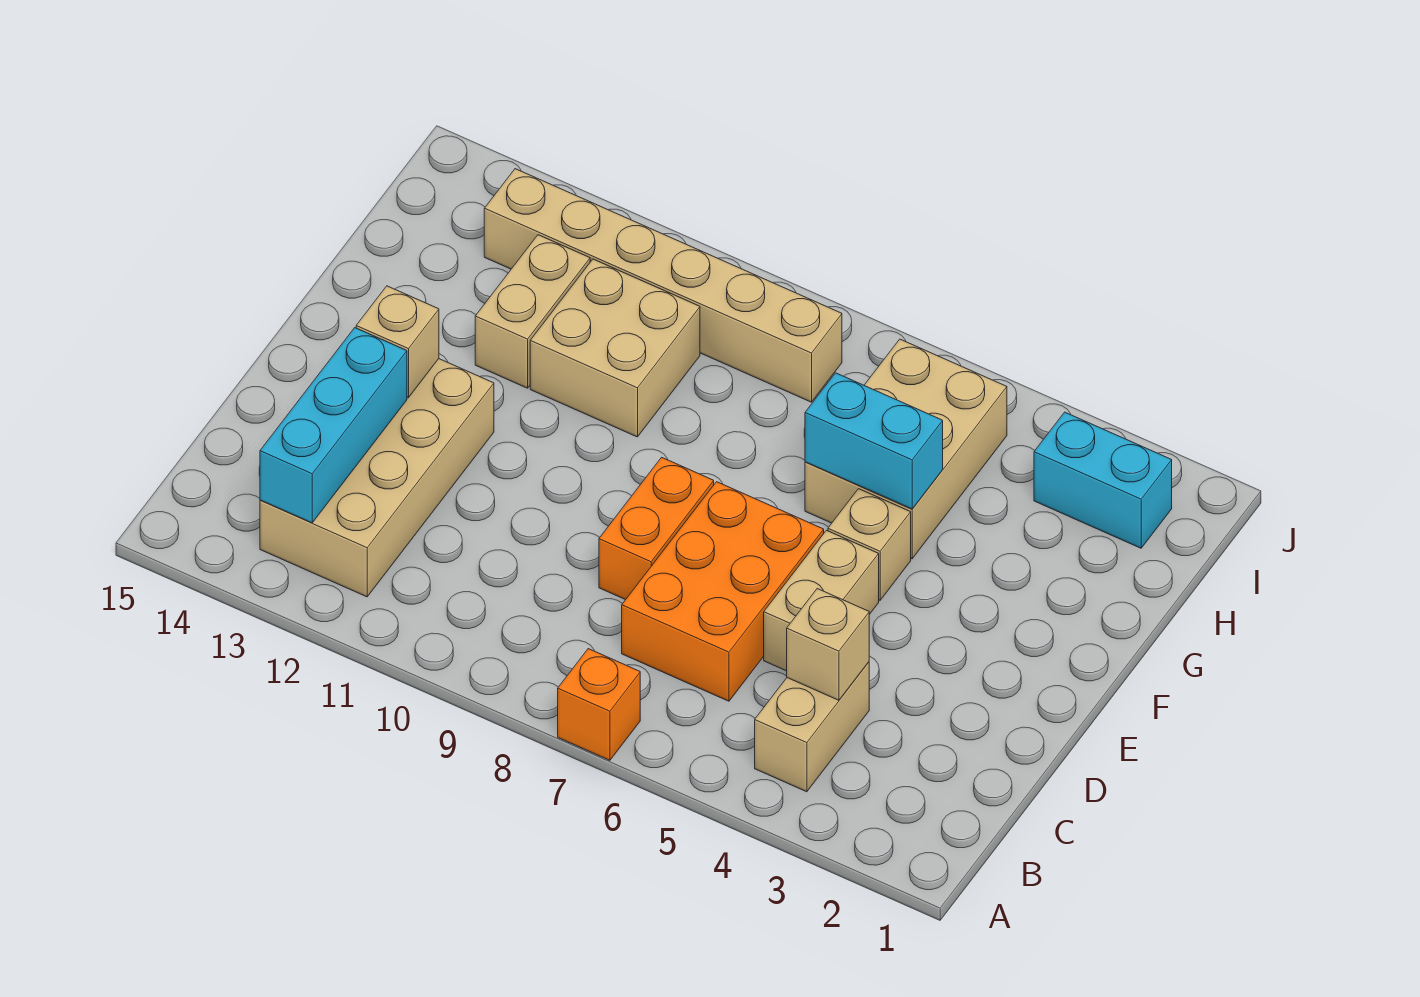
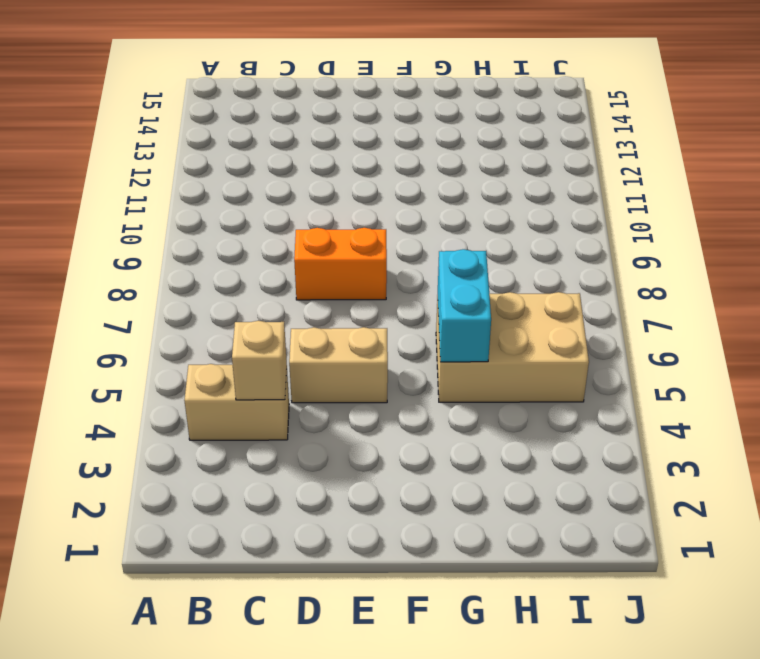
none -> orange brick A7 level 1
none -> tan brick B12:E13 level 1
none -> orange brick C6:E7 level 1

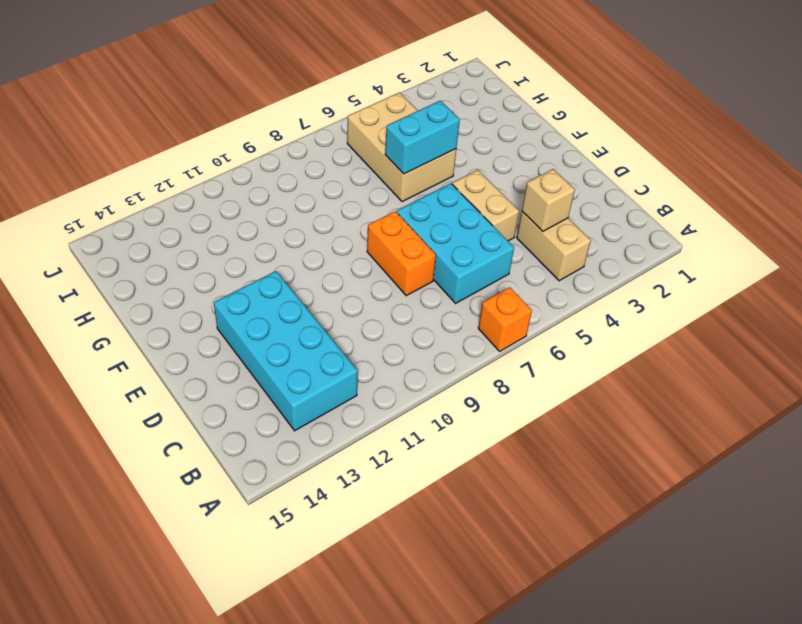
cyan brick B12:E13 level 1 -> tan brick B12:E13 level 1
cyan brick C6:E7 level 1 -> orange brick C6:E7 level 1
none -> tan brick F5 level 1
none -> tan brick G10:H11 level 1
none -> tan brick G12:H12 level 1

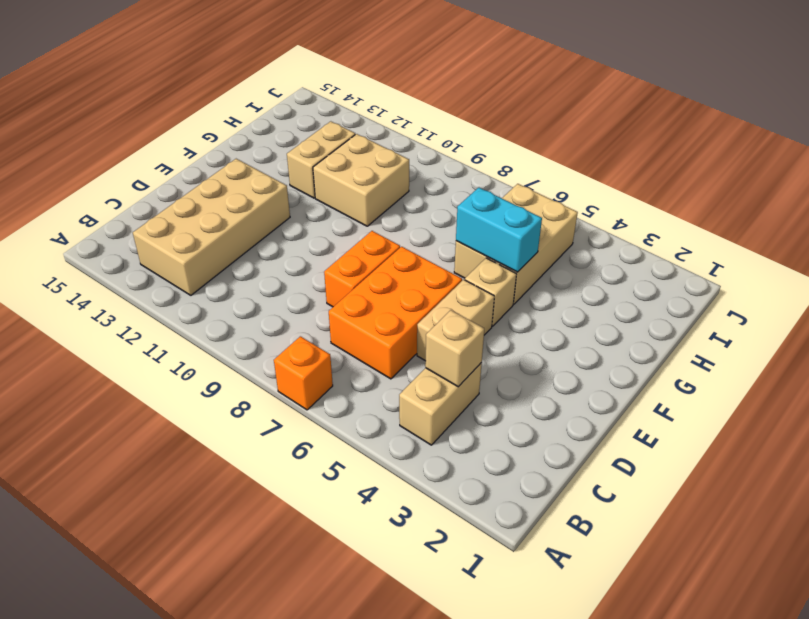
none -> cyan brick I2:I3 level 1
none -> tan brick I8:I13 level 1
none -> cyan brick B13:D13 level 2

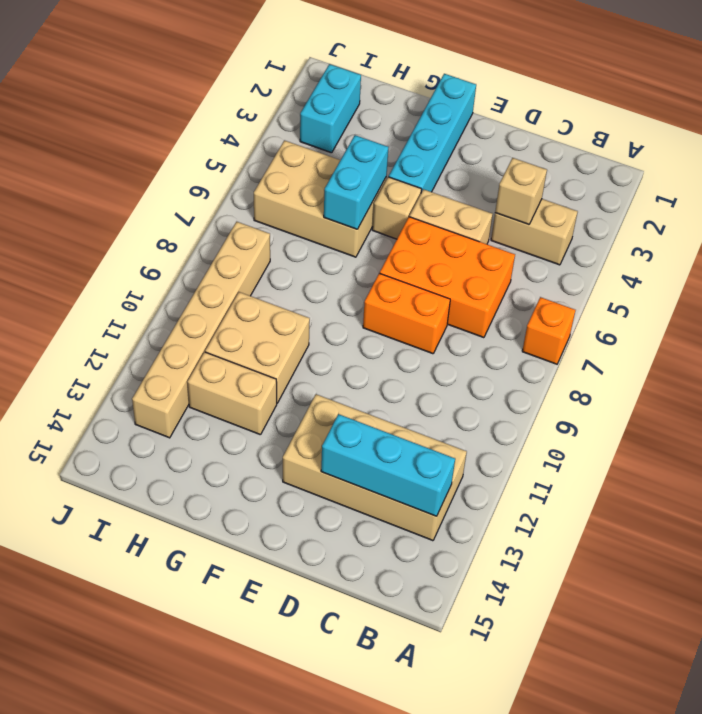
cyan brick F1:F4 level 1 -> none
none -> tan brick E13 level 2

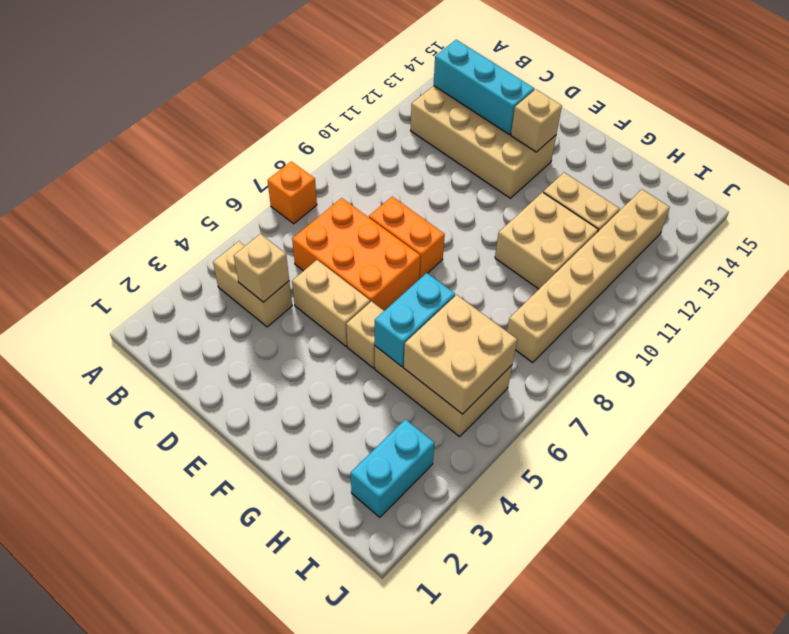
tan brick H5:I6 level 2 -> none

